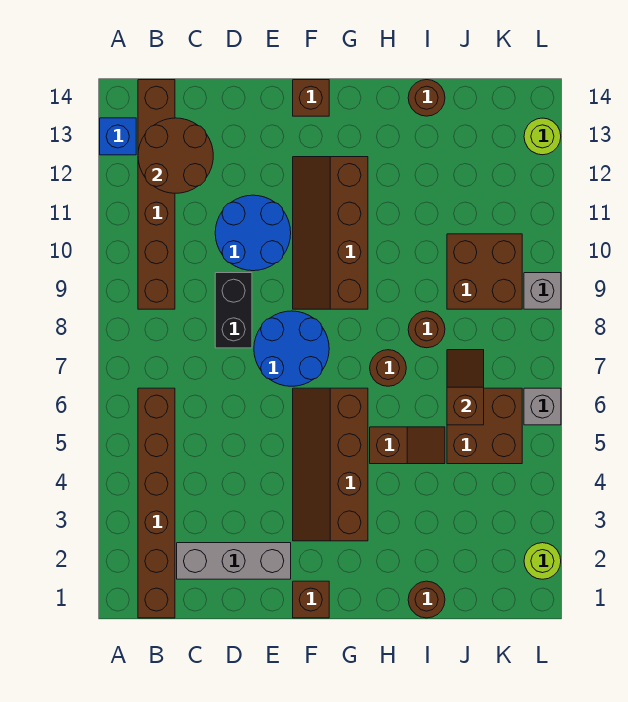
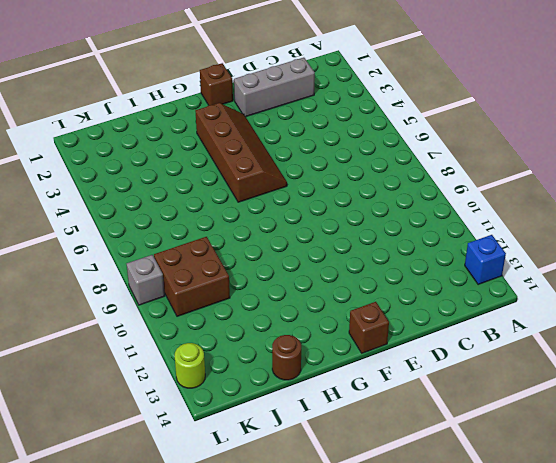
none -> brown brick B1:B6 level 1
none -> brown brick B9:B14 level 1
none -> black brick D8:D9 level 1

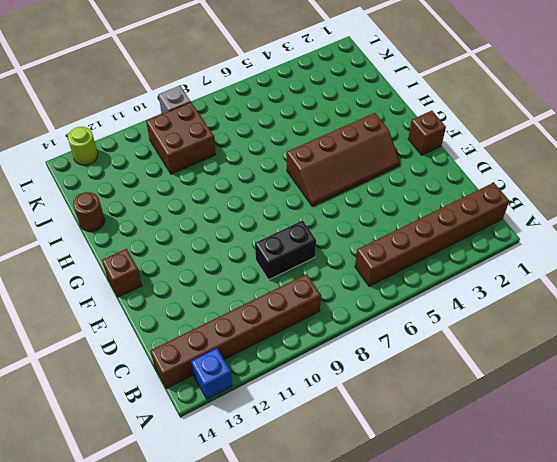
none -> grey brick C2:E2 level 1
none -> blue round brick D10:E11 level 1
none -> blue round brick E7:F8 level 1

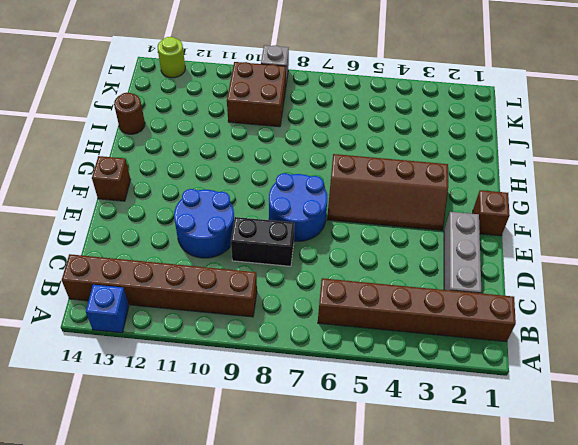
none -> brown slope F9:G12 level 1 top G
none -> brown slope H5:I5 level 1 top H
none -> brown round brick H7 level 1

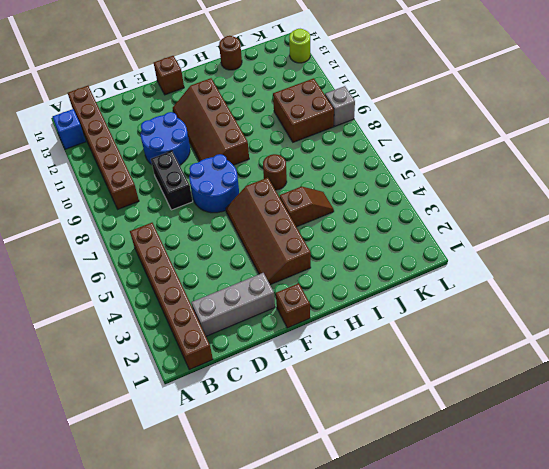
none -> brown round brick I1 level 1
none -> brown round brick I8 level 1
none -> brown brick J5:K6 level 1

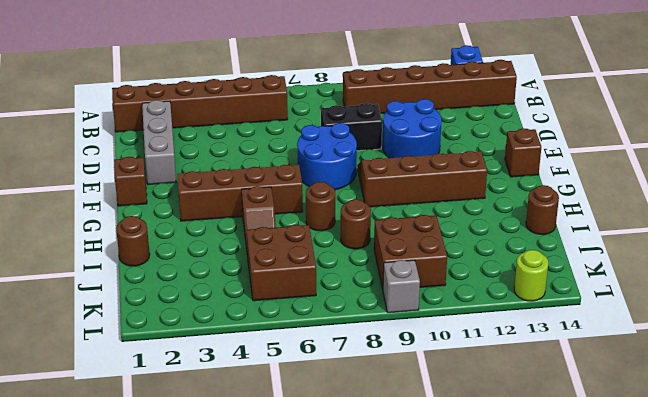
none -> lime round brick L2 level 1
none -> grey brick L6 level 1
none -> brown round brick B12:C13 level 2

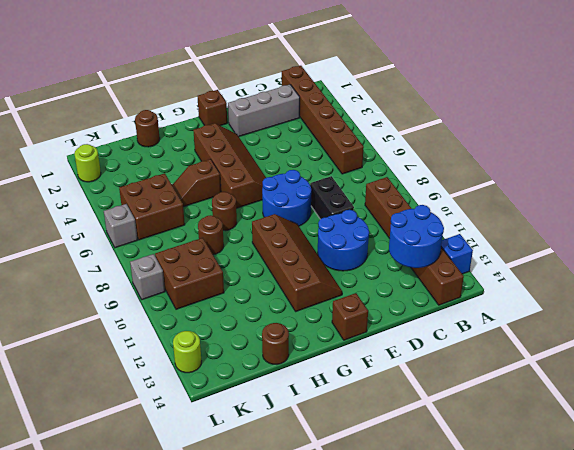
blue round brick B12:C13 level 2 -> brown round brick B12:C13 level 2
none -> brown slope J6:J7 level 2 top 6

